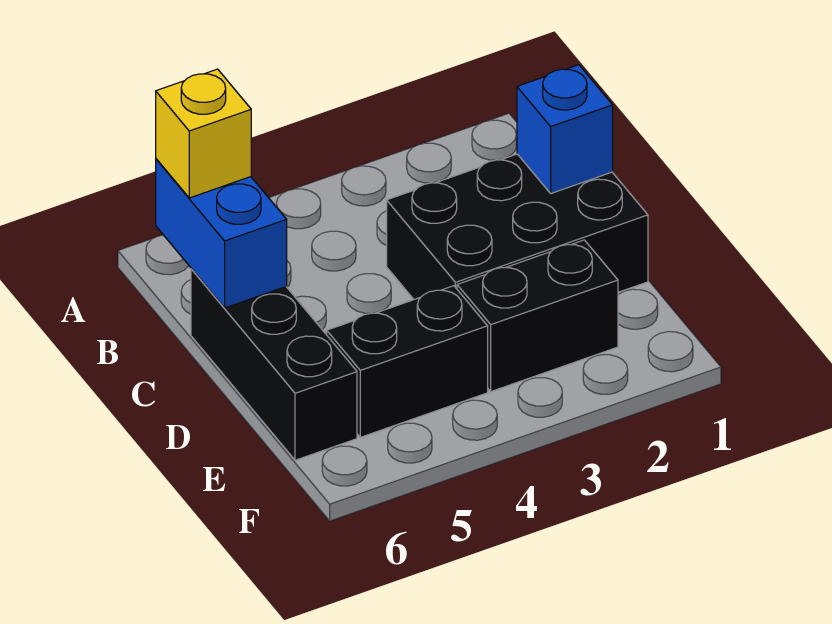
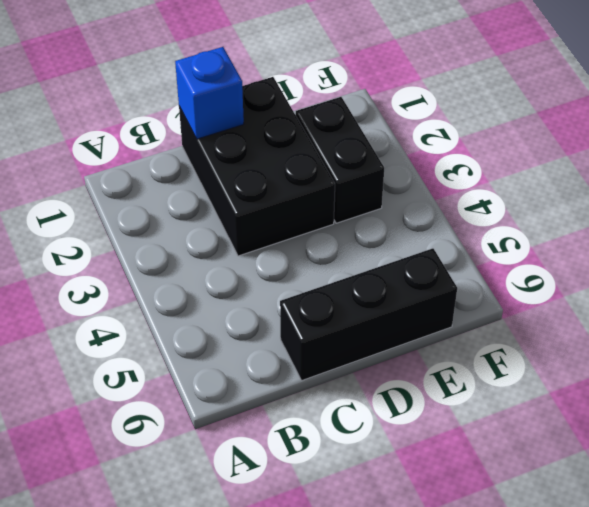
none -> black brick E4:E5 level 1
none -> blue brick B6:C6 level 2

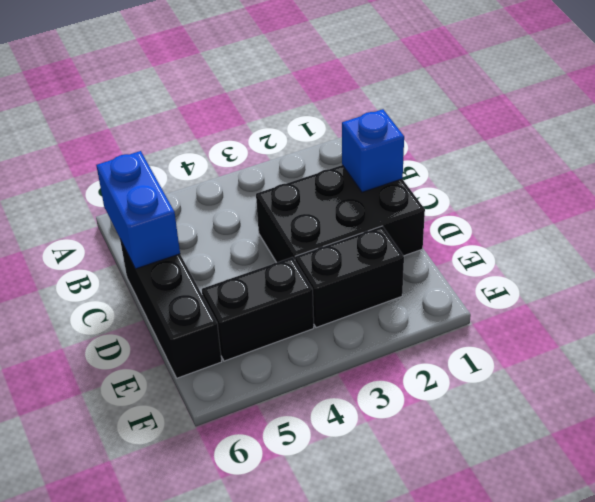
none -> yellow brick B6 level 3

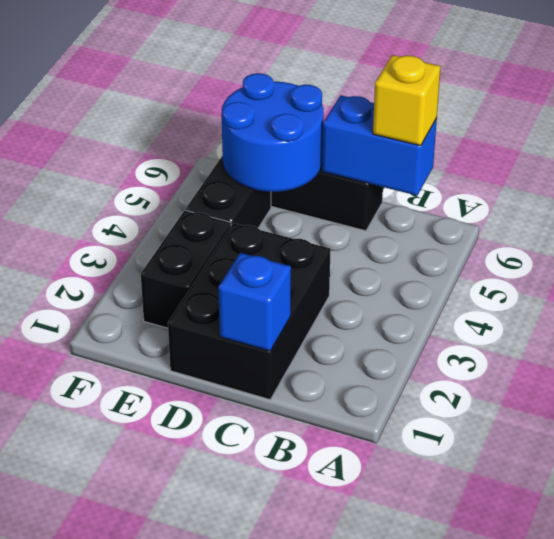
blue round brick D5:E6 level 2 -> none

